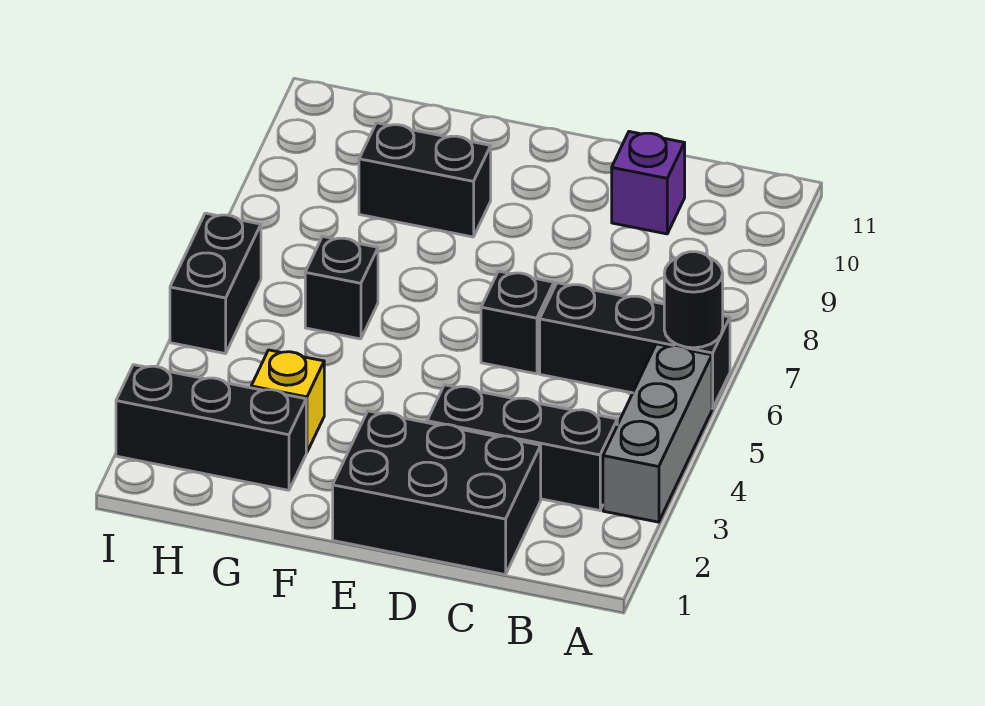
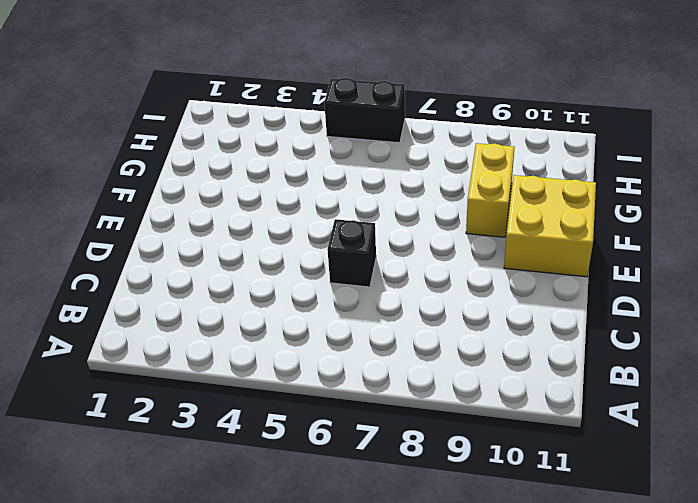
yellow brick E10:F11 level 1 -> none
yellow brick F9:G9 level 1 -> black brick F9:G9 level 1
none -> grey brick A3:A5 level 1
none -> black brick A6:C6 level 1
none -> black brick B3:D3 level 1

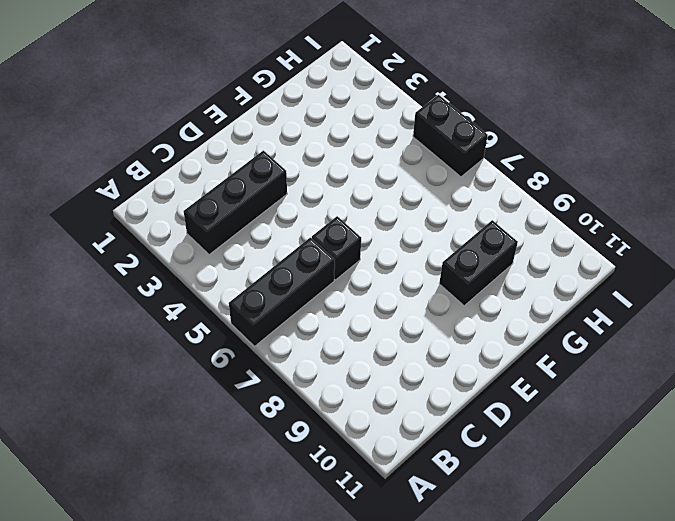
none -> grey brick A3:A5 level 1
none -> black brick C1:E2 level 1
none -> purple brick C10 level 1

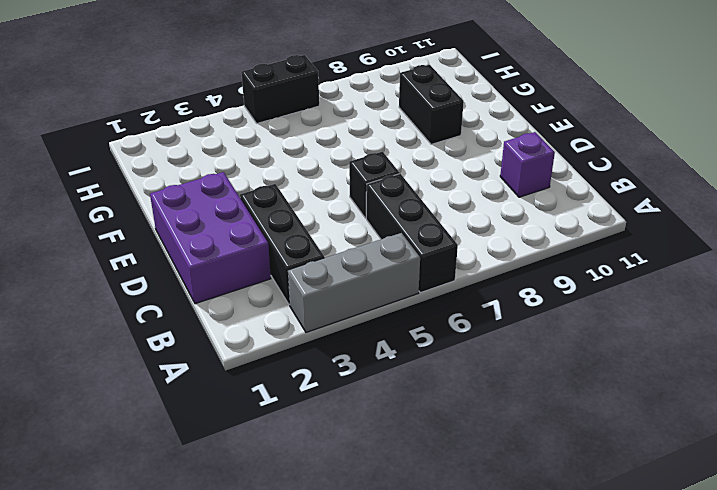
purple brick C1:E2 level 1 -> black brick C1:E2 level 1
none -> black brick G2:I2 level 1
none -> yellow brick G3 level 1
none -> black brick G6 level 1

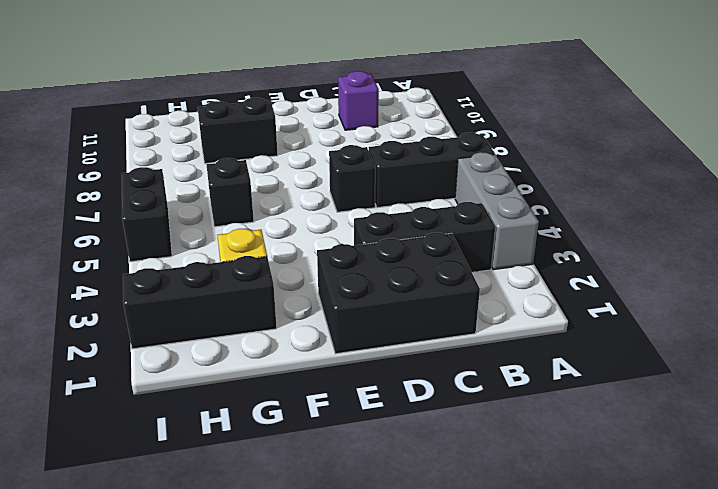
none -> black round brick A6 level 2

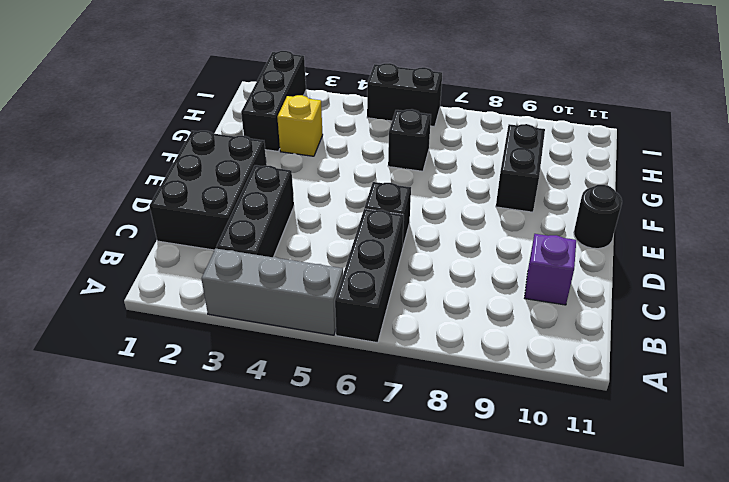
black round brick E11 level 1 -> black round brick A6 level 2

